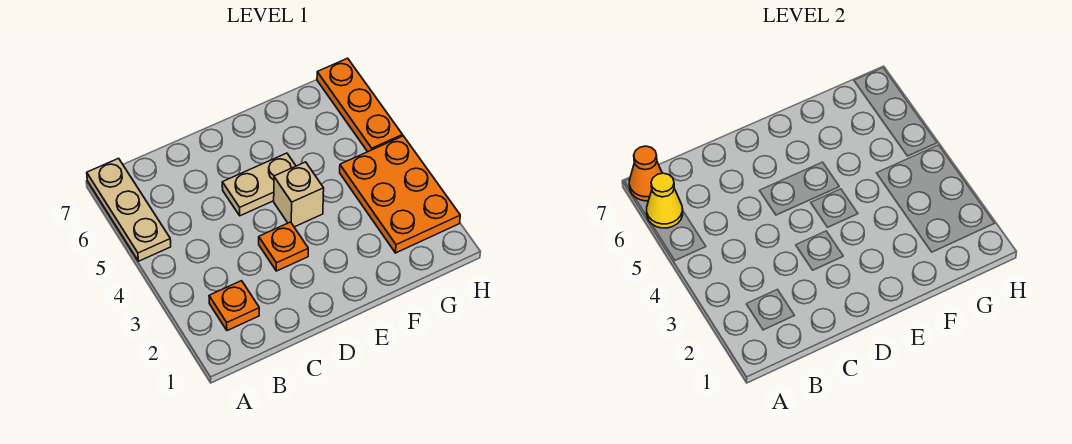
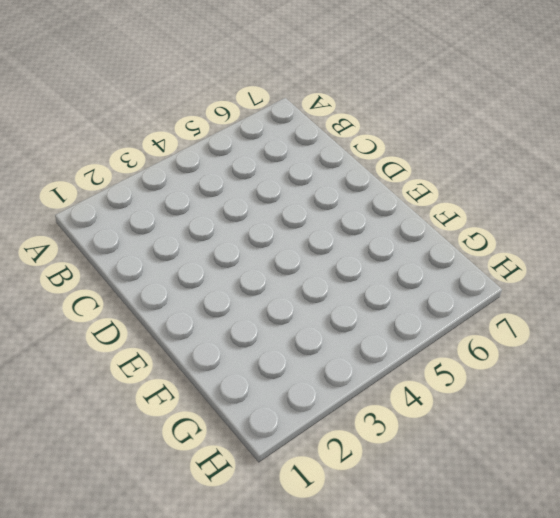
none -> tan plate A5:A7 level 1
none -> orange plate B2 level 1

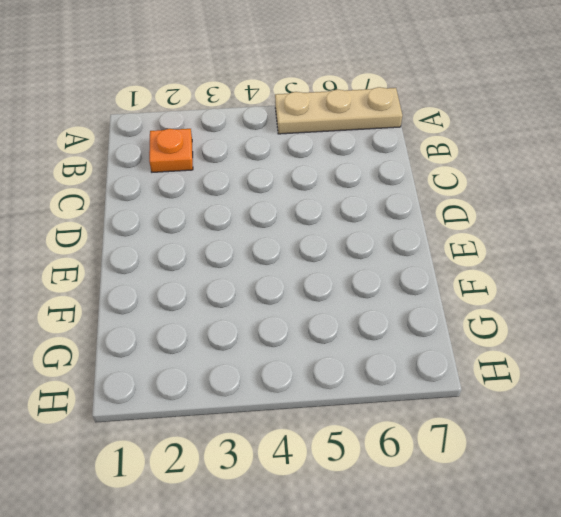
none -> orange plate D3 level 1
none -> tan plate D5:E5 level 1

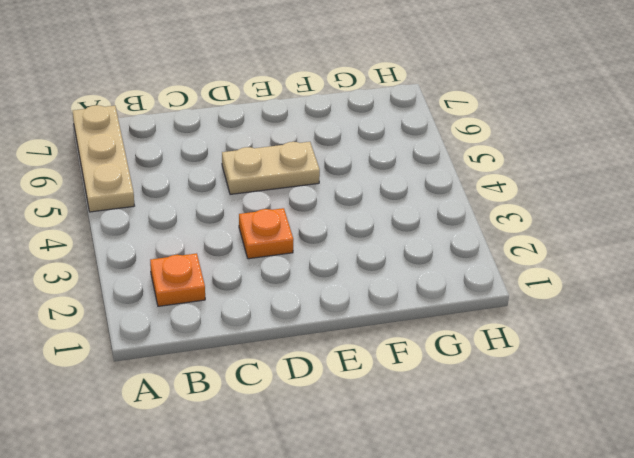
none -> tan brick E4 level 1
none -> orange plate G2:H4 level 1

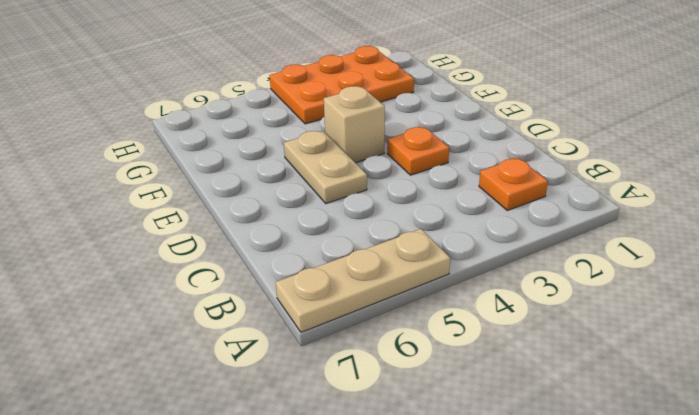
none -> orange plate H5:H7 level 1
none -> yellow cone A6 level 2

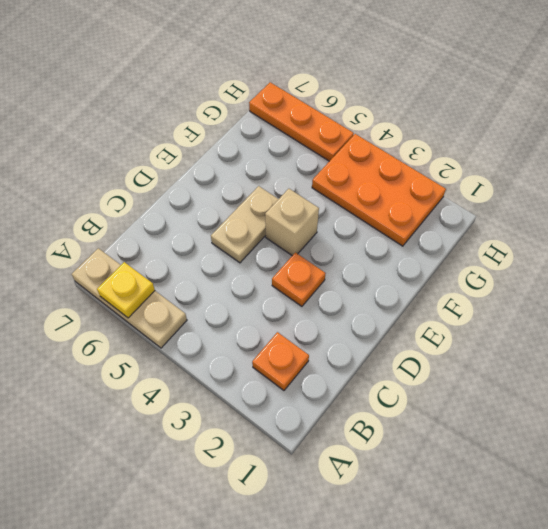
yellow plate A6 level 2 -> yellow cone A6 level 2
none -> orange cone A7 level 2

